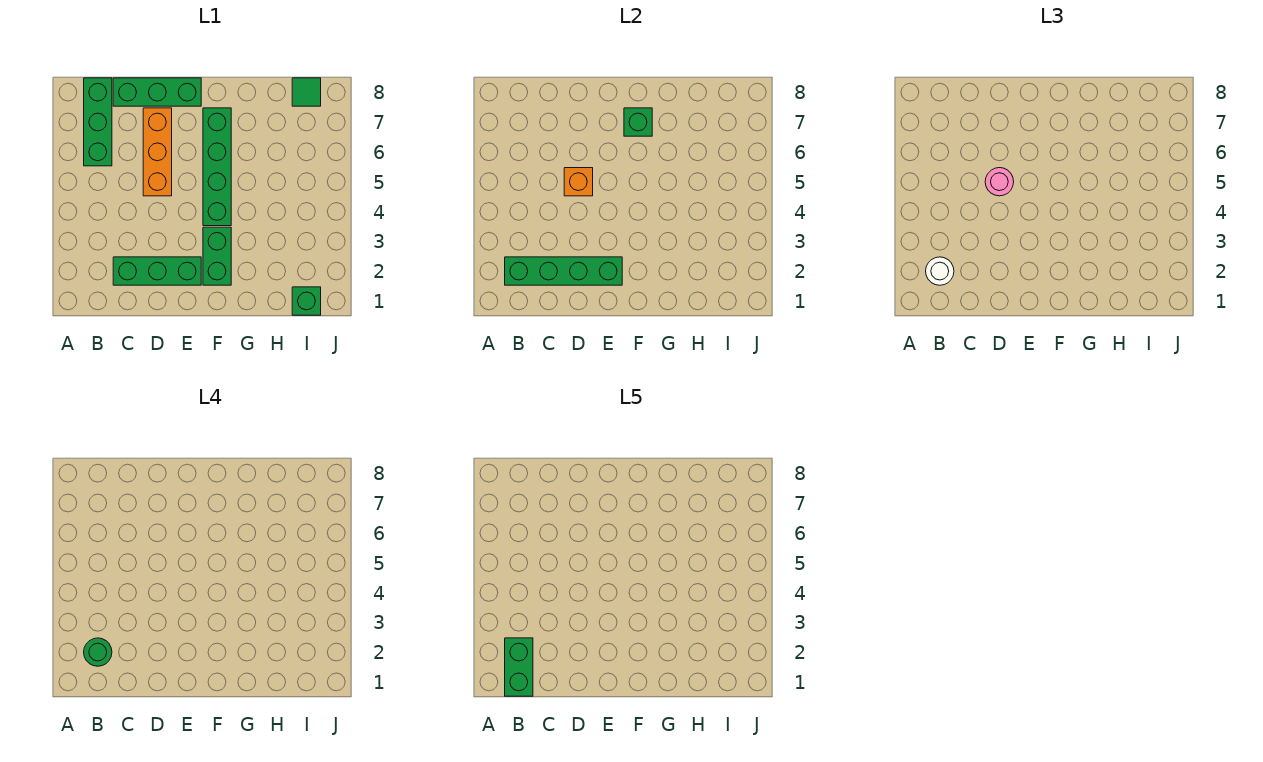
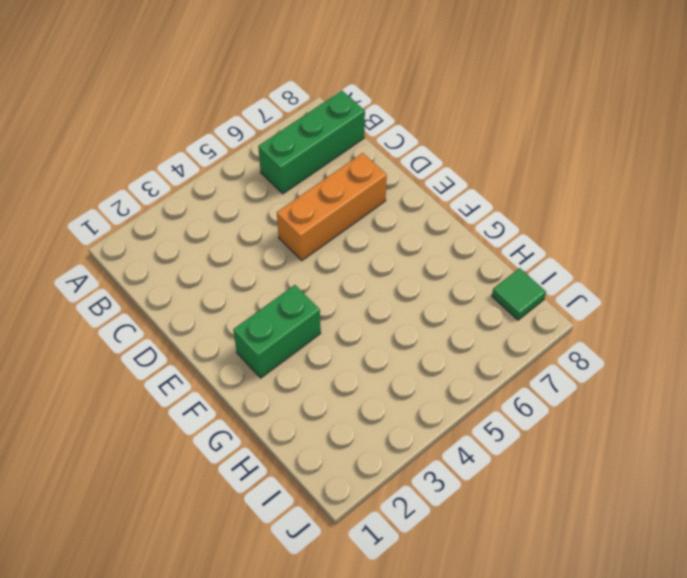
none -> green brick C2:E2 level 1
none -> green brick C8:E8 level 1
none -> green brick F4:F7 level 1

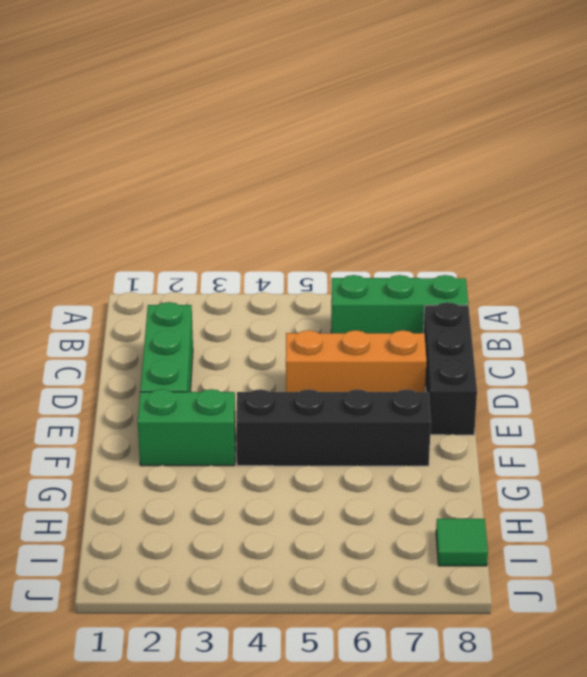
black brick C8:E8 level 1 -> green brick C8:E8 level 1
black brick F4:F7 level 1 -> green brick F4:F7 level 1
none -> green brick I1 level 1
none -> green brick B2:E2 level 2
none -> orange brick D5 level 2

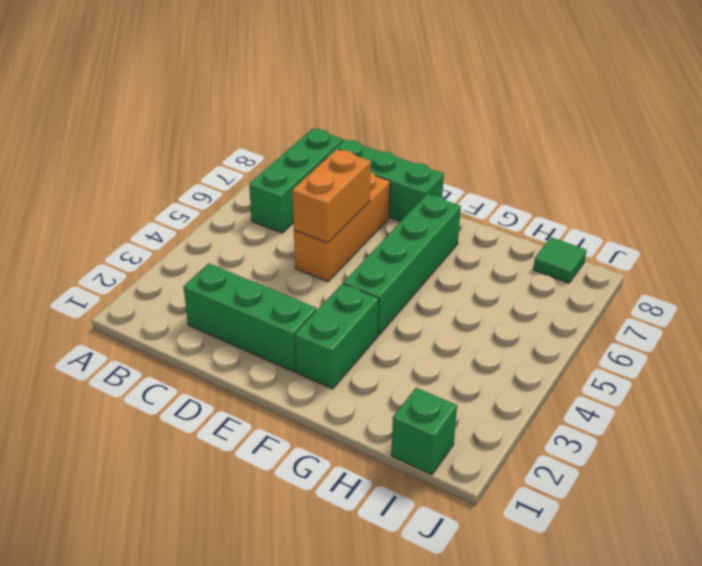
orange brick D5:D6 level 2 -> orange brick D5 level 2
none -> green brick B2:E2 level 2
none -> green brick F7 level 2
none -> white round brick B2 level 3

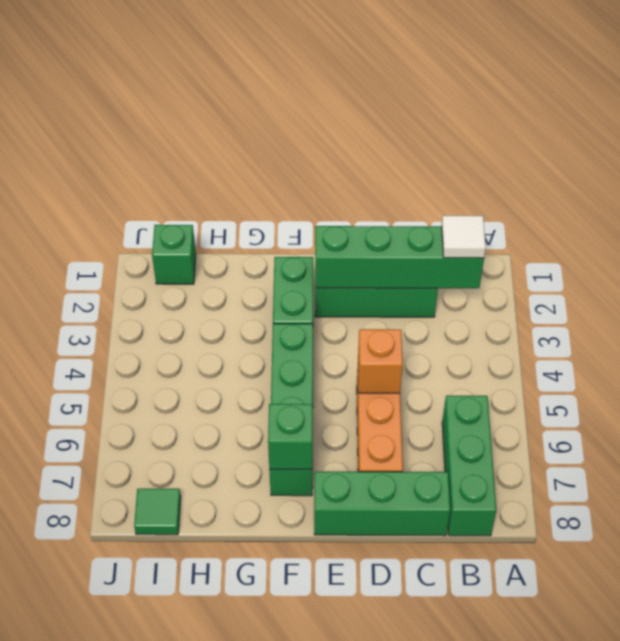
white tile B2 level 3 -> white round brick B2 level 3
none -> pink round brick D5 level 3
none -> green round brick B2 level 4
none -> green brick B1:B2 level 5

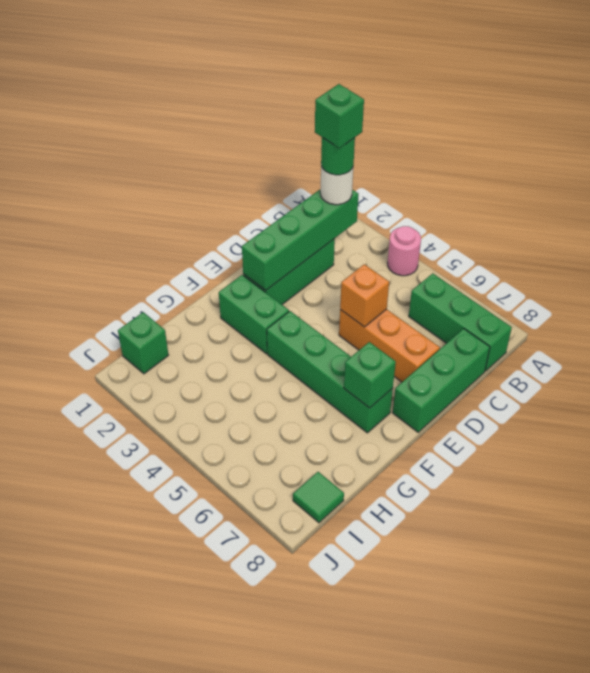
pink round brick A4 level 1 -> pink round brick D5 level 3
green brick B2 level 5 -> green brick B1:B2 level 5

